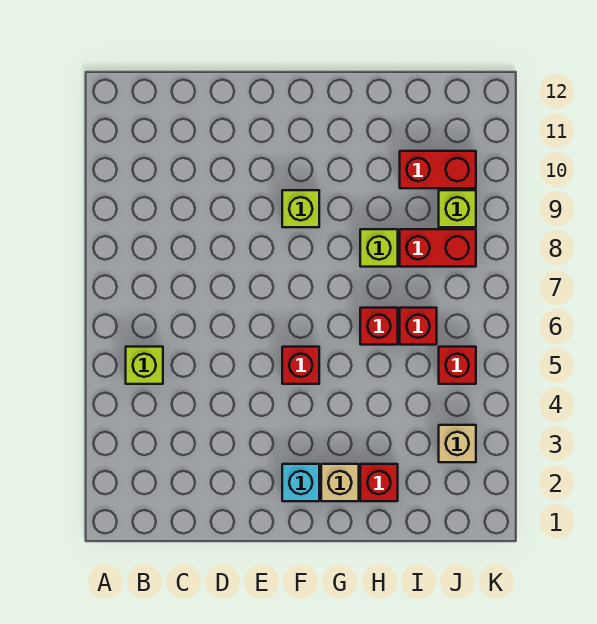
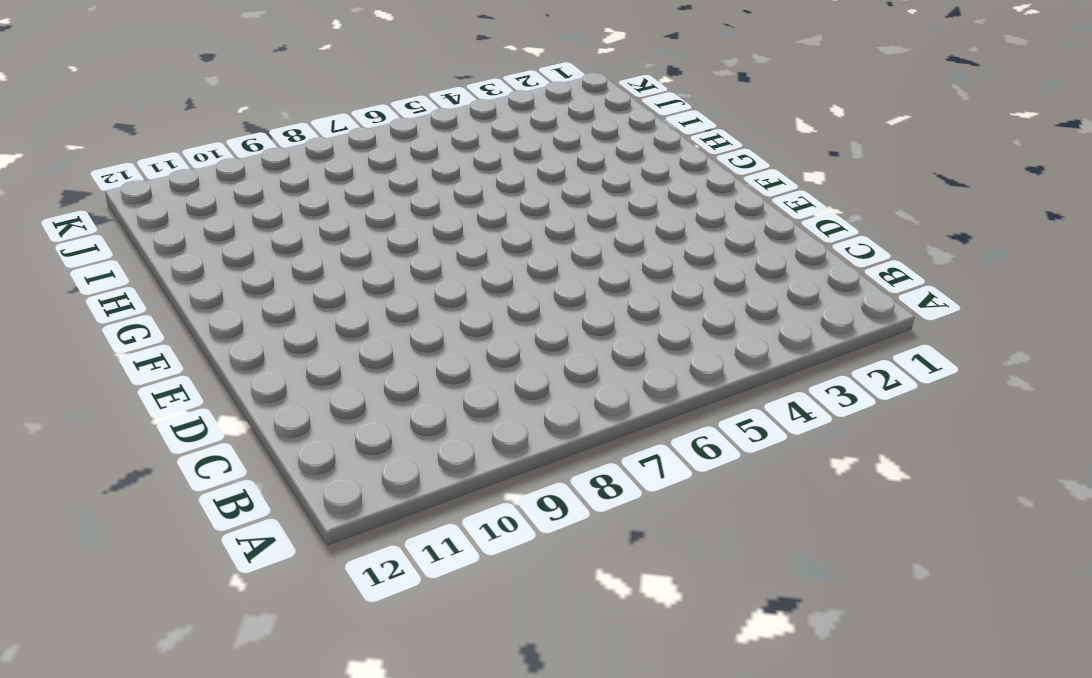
none -> lime brick B5 level 1
none -> cyan brick F2 level 1
none -> red brick F5 level 1

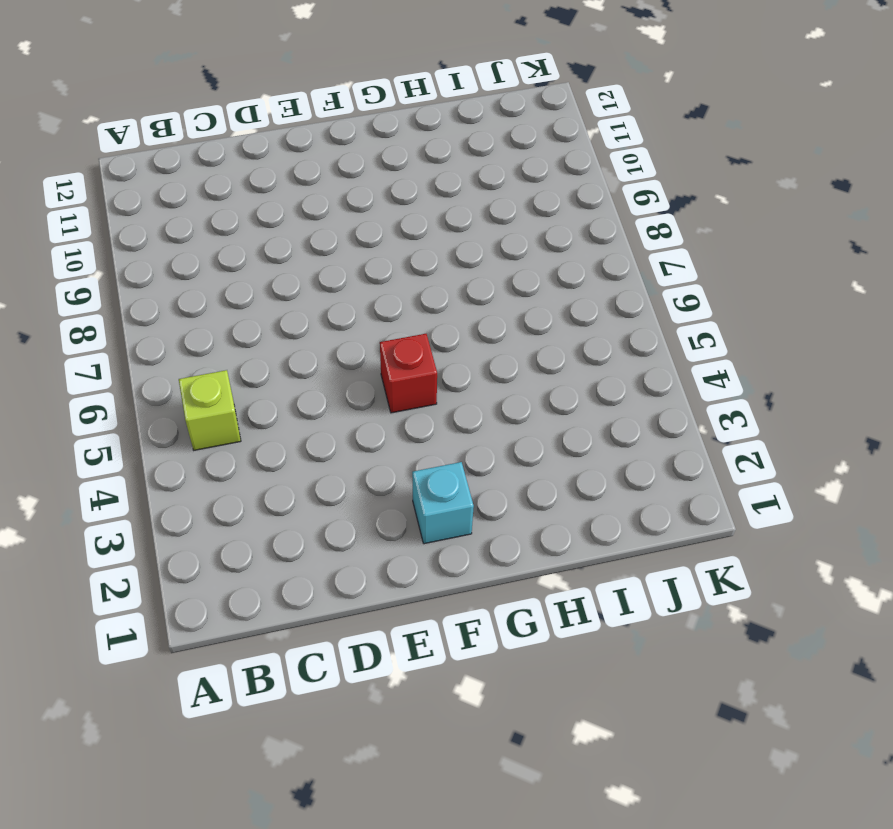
none -> lime brick F9 level 1
none -> tan brick G2 level 1
none -> red brick H2 level 1

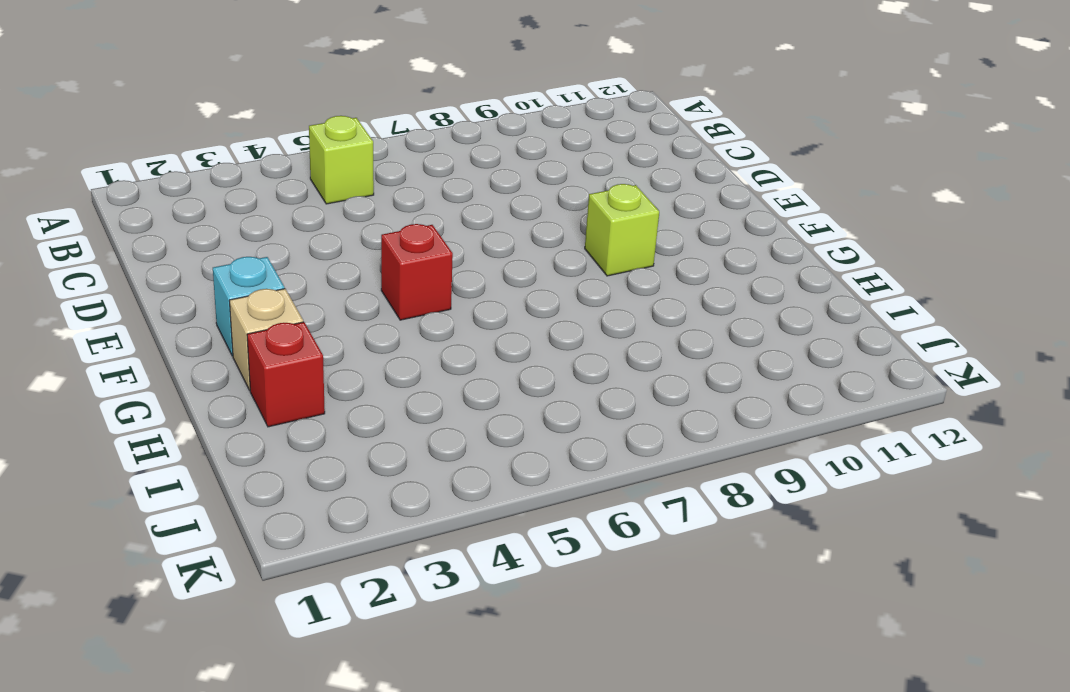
none -> red brick H6 level 1
none -> lime brick H8 level 1
none -> red brick I6 level 1

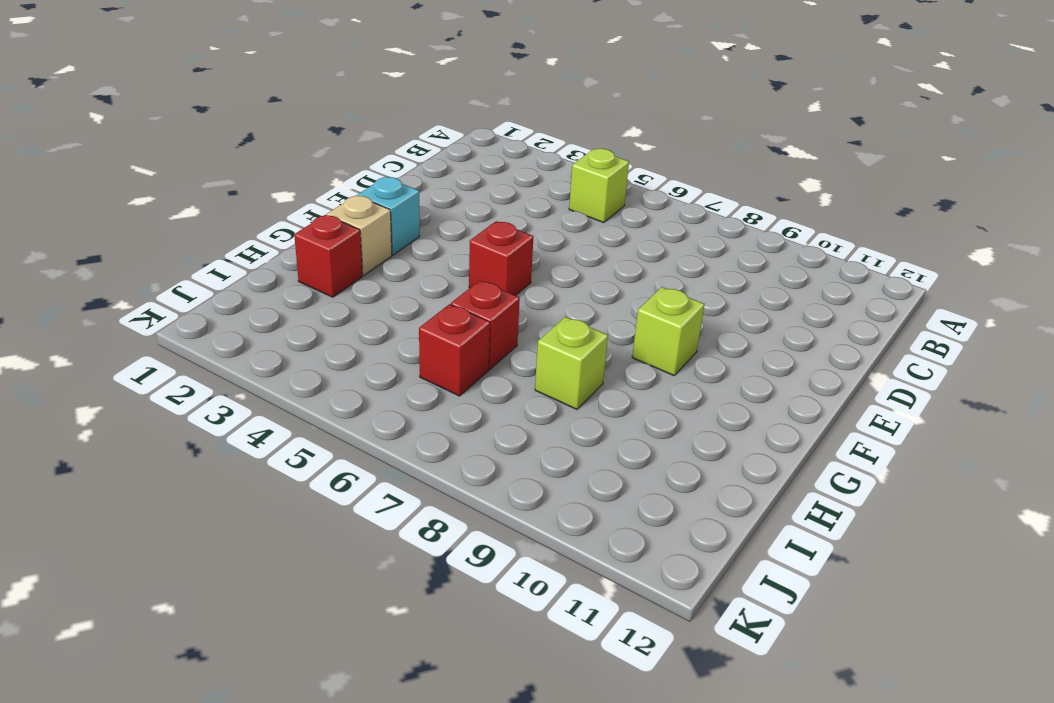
none -> red brick I8:J8 level 1
none -> red brick I10:J10 level 1
none -> tan brick J3 level 1

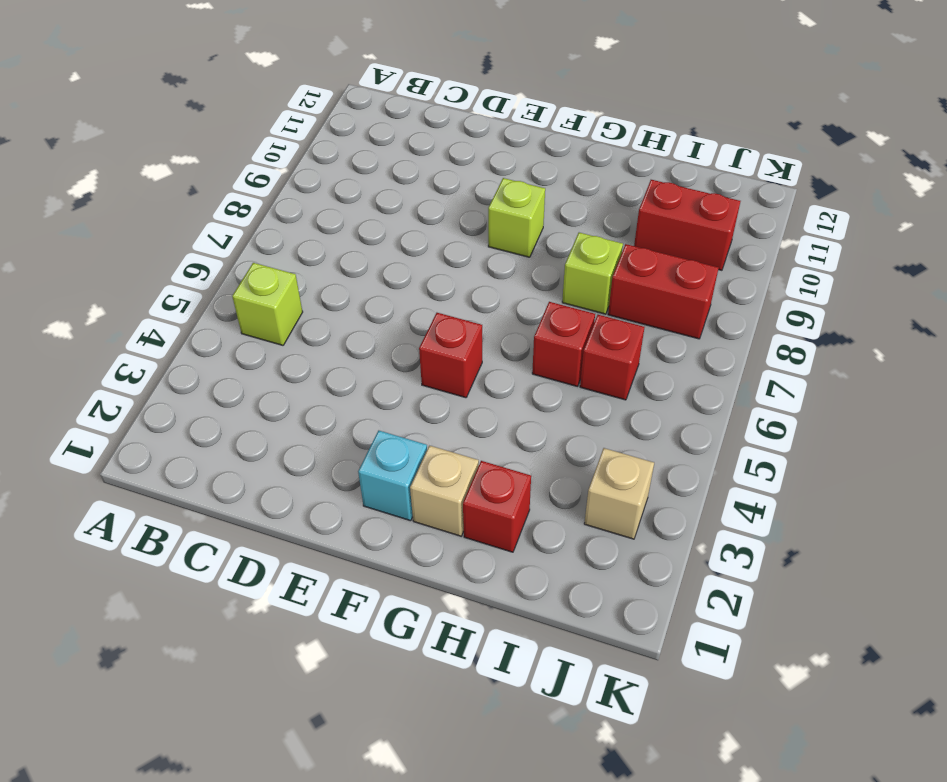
none -> red brick J5 level 1
none -> lime brick J9 level 1

